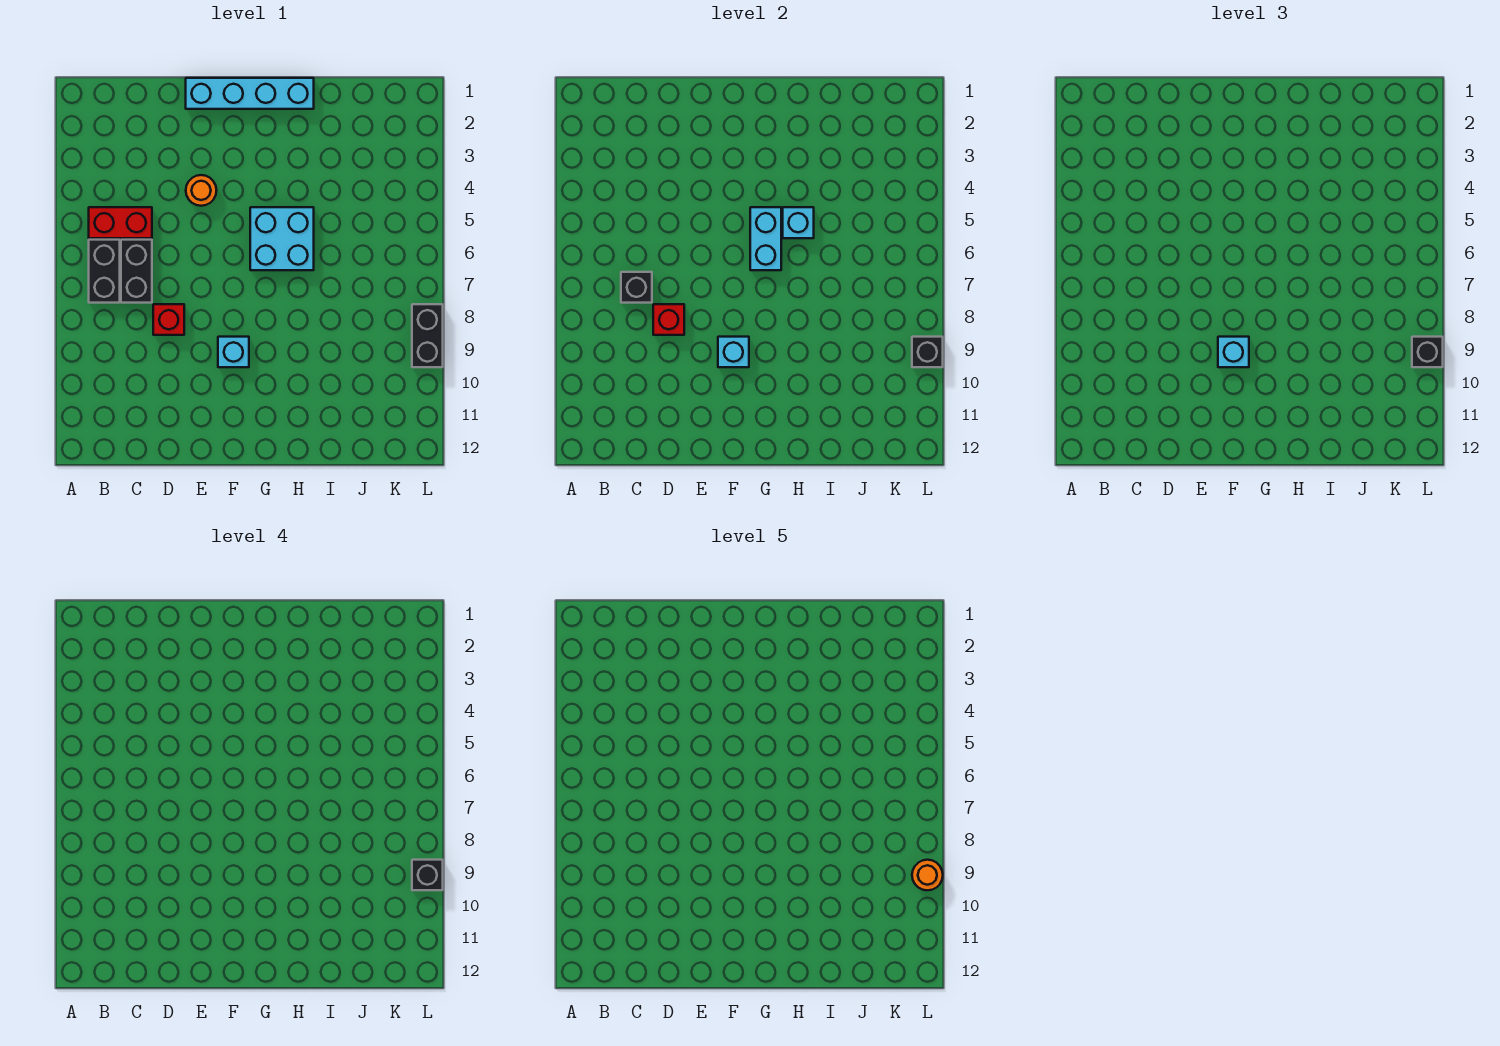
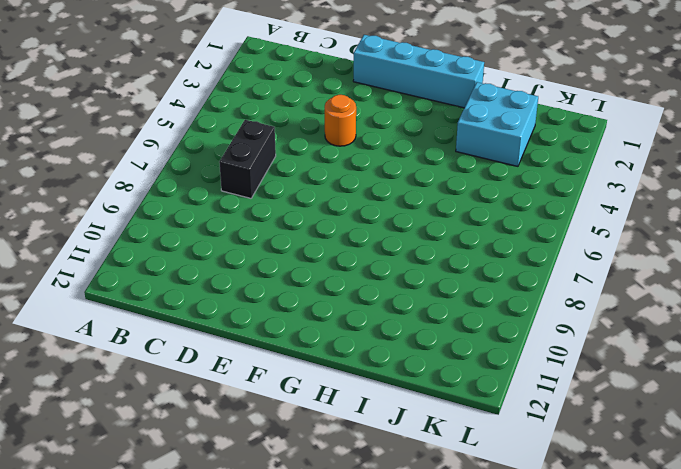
cyan brick I2:J3 level 1 -> cyan brick G5:H6 level 1
none -> red brick B5:C5 level 1
none -> black brick B6:B7 level 1
none -> red brick D8 level 1

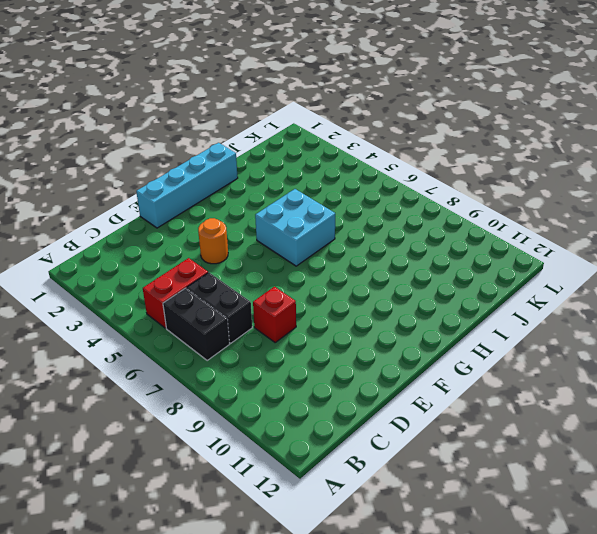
none -> cyan brick F9 level 1
none -> black brick L8:L9 level 1
none -> black brick C7 level 2

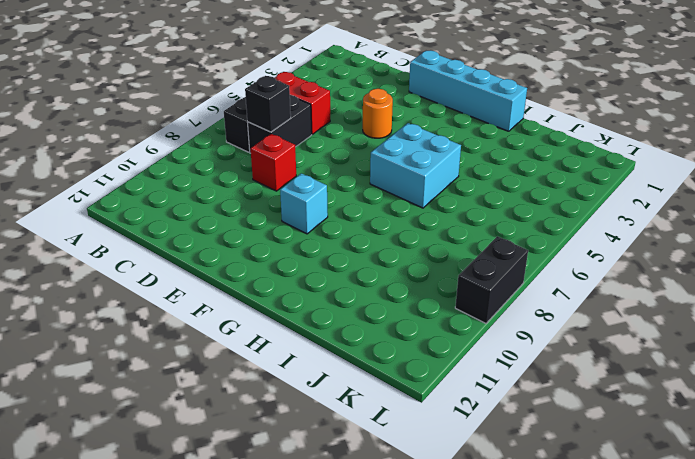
none -> red brick D8 level 2
none -> cyan brick F9 level 2
none -> cyan brick G5:G6 level 2

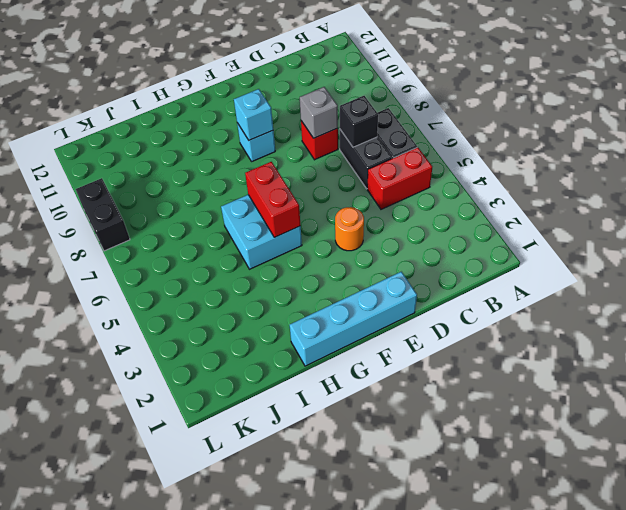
grey brick D8 level 2 -> red brick D8 level 2
red brick G5:G6 level 2 -> cyan brick G5:G6 level 2
none -> cyan brick H5 level 2
none -> black brick L9 level 2
none -> cyan brick F9 level 3

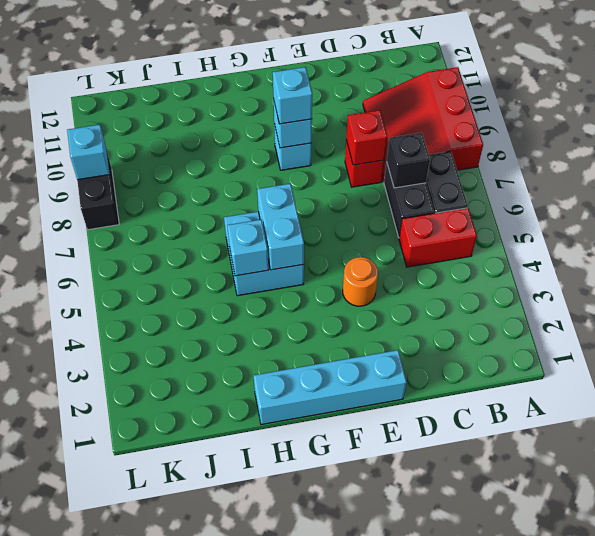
red slope A8:C10 level 1 top A -> none
cyan brick L9 level 2 -> black brick L9 level 2
none -> black brick L9 level 3
none -> black brick L9 level 4
none -> orange round brick L9 level 5

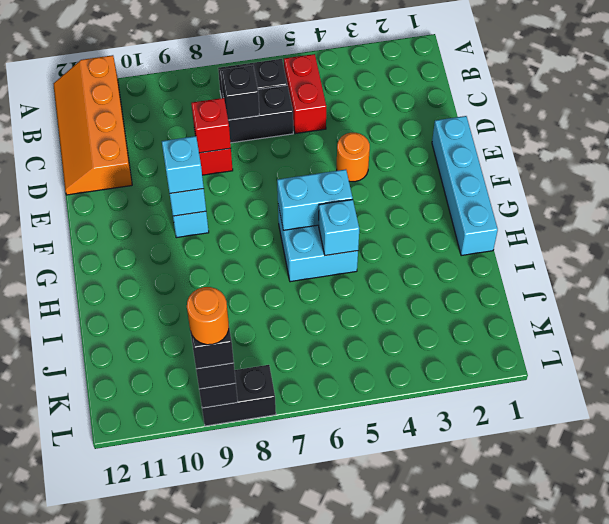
orange slope A11:D12 level 1 top 11 -> none

